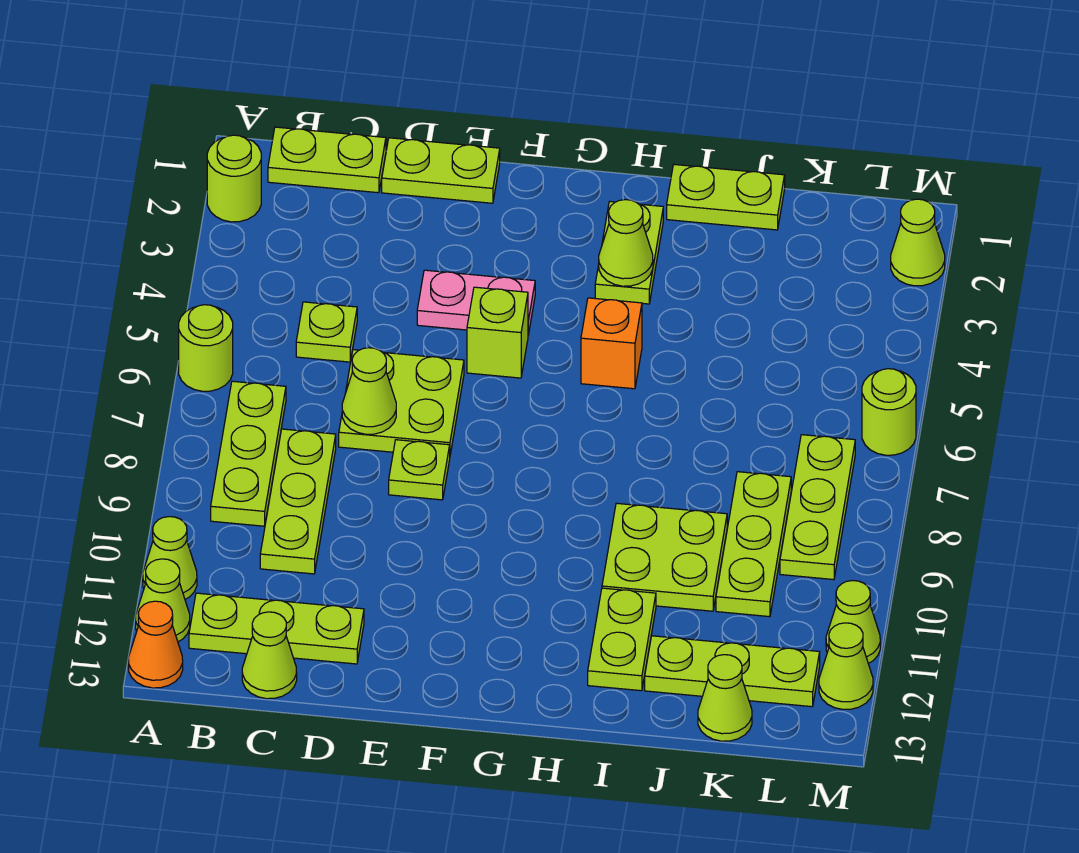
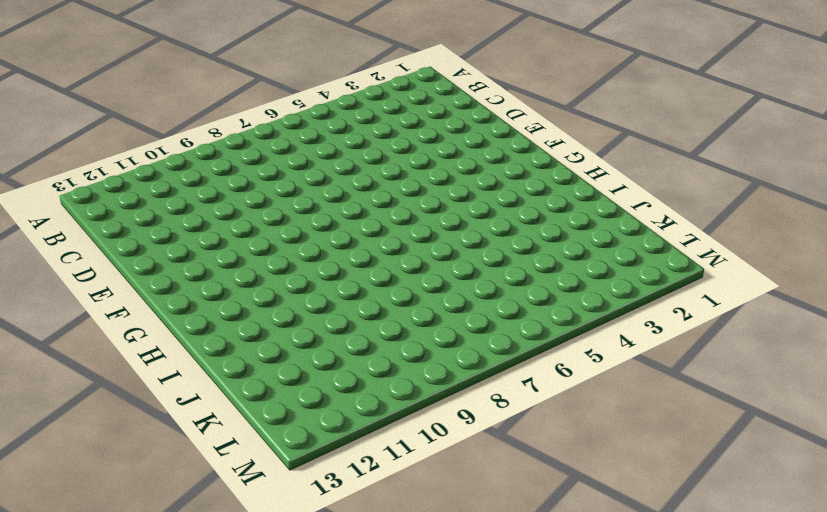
none -> lime round brick A2 level 1
none -> lime round brick A6 level 1
none -> lime cone A11 level 1
none -> lime cone A12 level 1

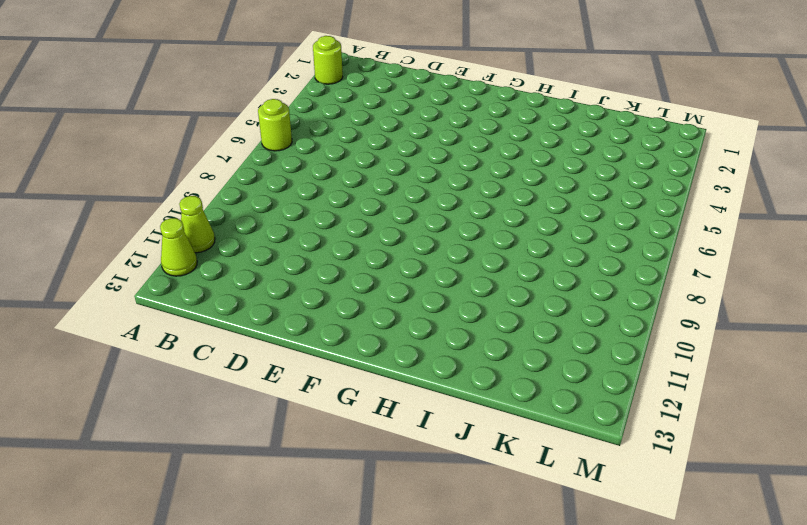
none -> orange cone A13 level 1
none -> lime plate B1:C1 level 1
none -> lime plate B7:B9 level 1
none -> lime plate B12:D12 level 1

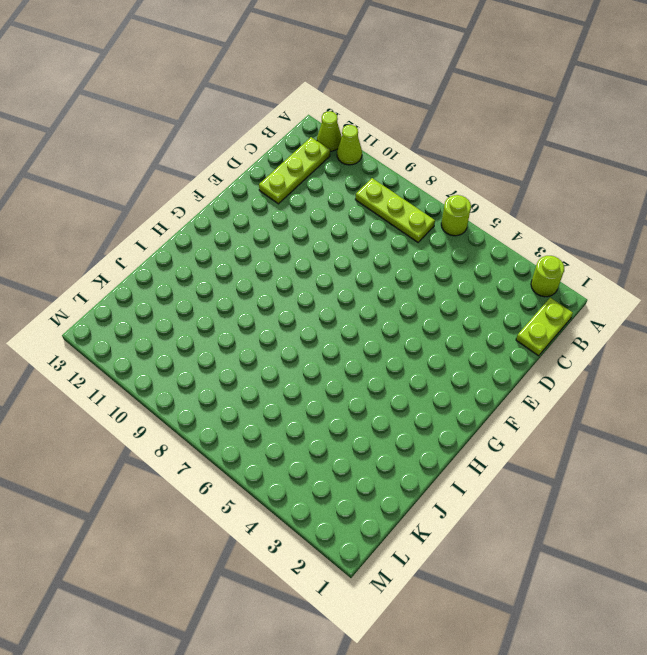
none -> orange cone A13 level 1
none -> lime plate C5 level 1
none -> lime plate C8:C10 level 1
none -> lime cone C13 level 1

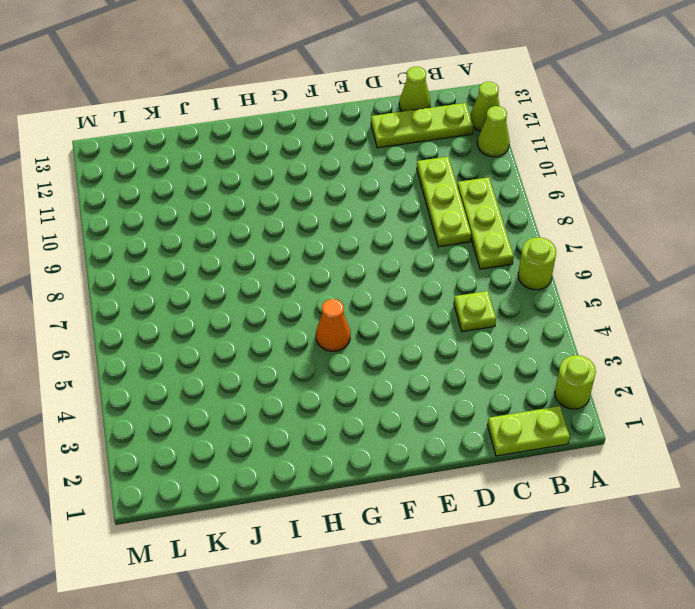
orange cone G5 level 1 -> orange cone A13 level 1
none -> lime plate D1:E1 level 1
none -> lime plate D6:E7 level 1
none -> pink plate E4:F4 level 1
none -> lime plate E8 level 1

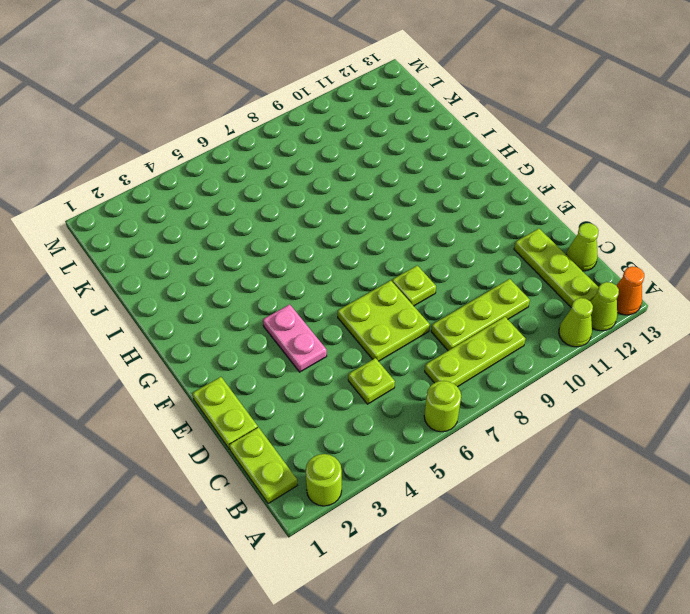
none -> lime brick F5 level 1
none -> lime plate H2:H3 level 1
none -> orange brick H5 level 1
none -> lime plate I1:J1 level 1

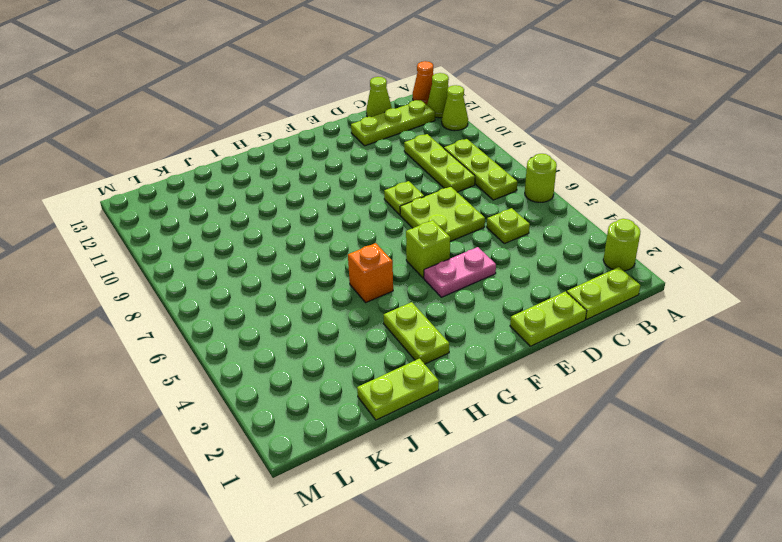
none -> lime plate I9:J10 level 1
none -> lime plate I11:I12 level 1
none -> lime plate J12:L12 level 1
none -> lime plate K8:K10 level 1

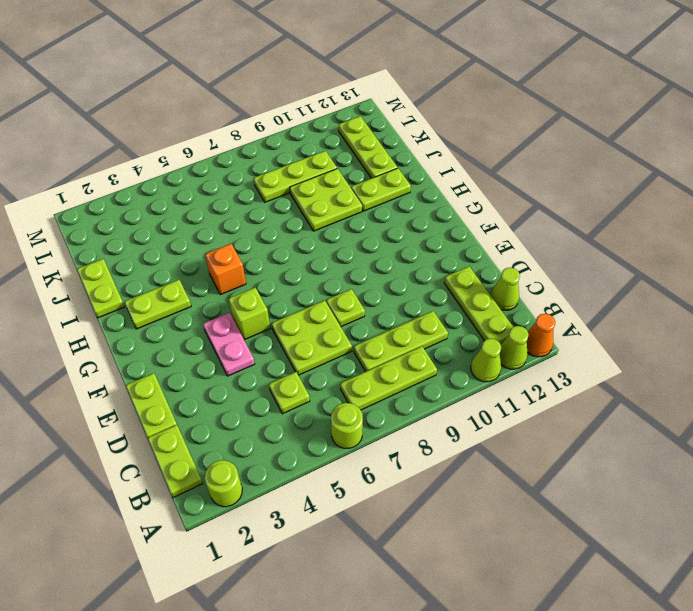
none -> lime cone K13 level 1
none -> lime plate L7:L9 level 1
none -> lime cone M2 level 1
none -> lime round brick M6 level 1

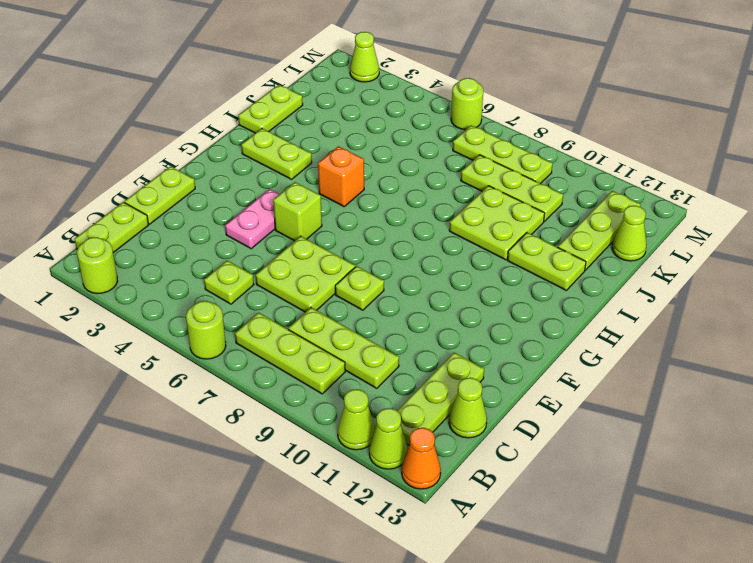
none -> lime cone M11 level 1
none -> lime cone M12 level 1
none -> lime cone D7 level 2
none -> lime cone H3 level 2

